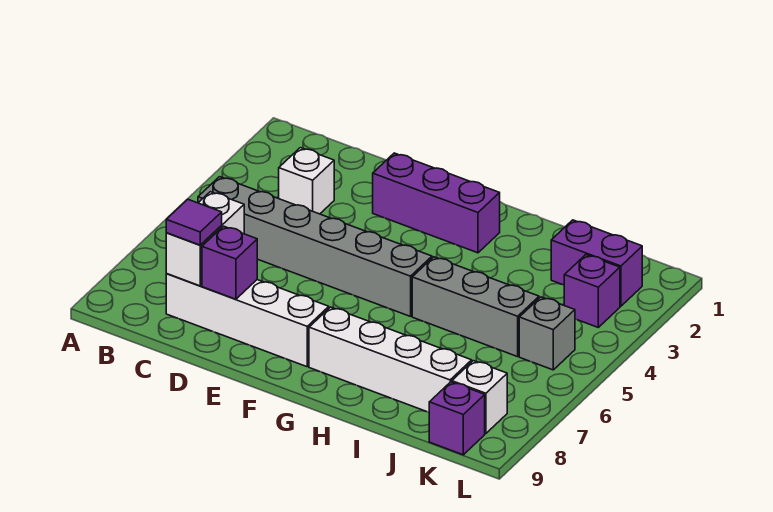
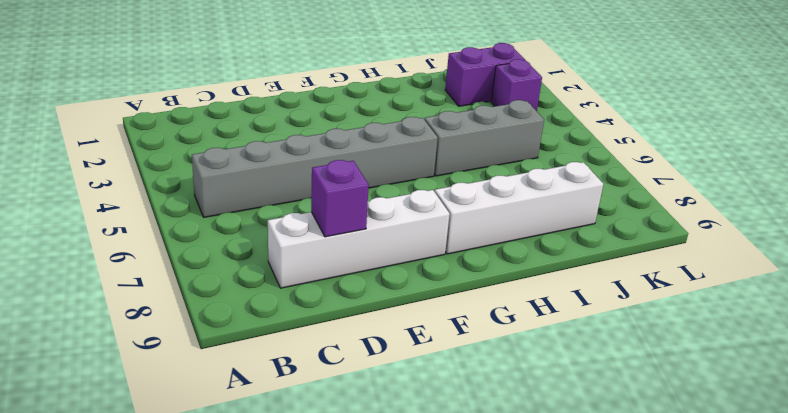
none -> white brick C3 level 1
none -> purple brick E2:G2 level 1
none -> grey brick K5 level 1

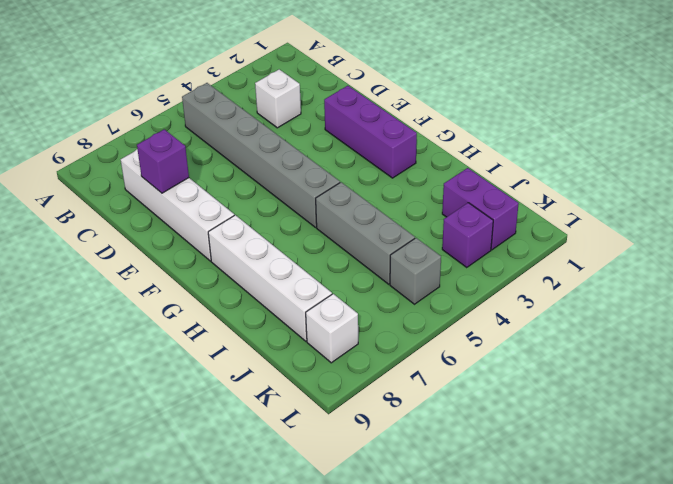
none -> purple brick K9 level 1
none -> white brick C7:C8 level 2
none -> purple tile C8 level 3

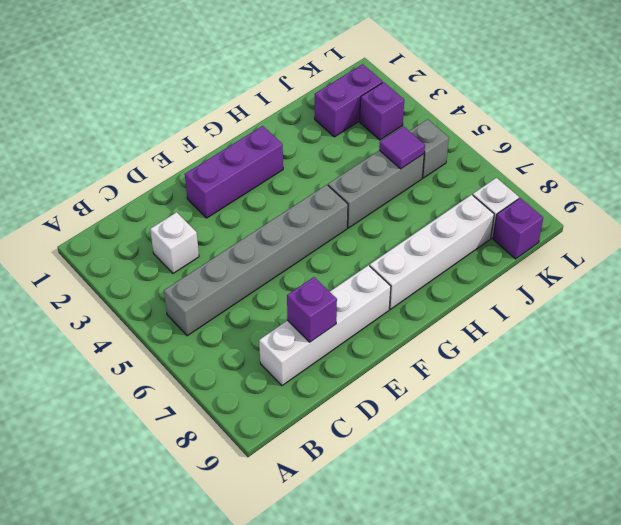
purple tile J5 level 2 -> purple tile C8 level 3
none -> white brick C7:C8 level 2

